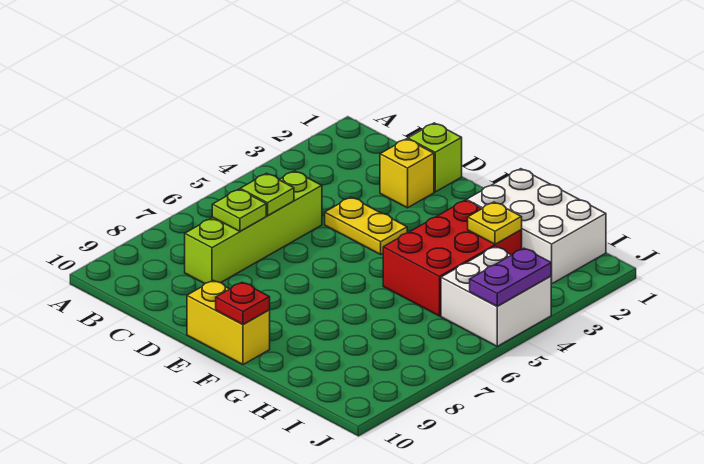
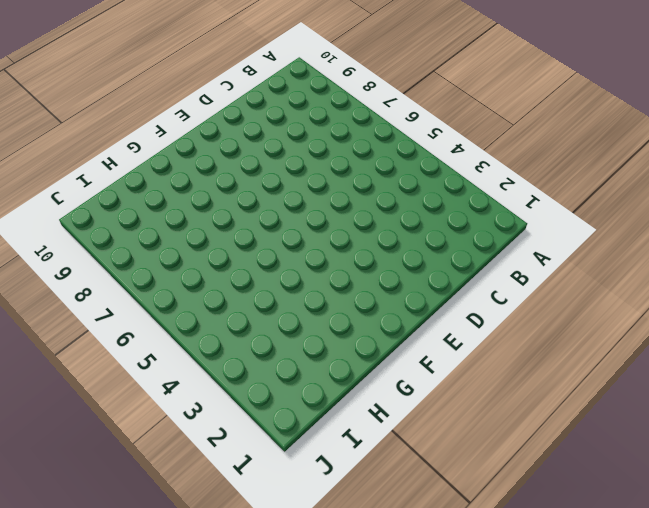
none -> lime brick C5:C8 level 1
none -> lime brick D1 level 1
none -> yellow brick D2 level 1

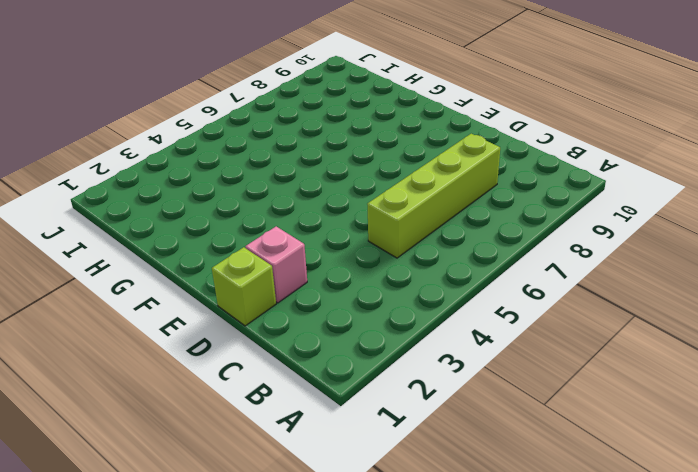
pink brick D2 level 1 -> yellow brick D2 level 1
none -> yellow plate D4:E4 level 1
none -> yellow brick E10:F10 level 1
none -> white brick G1:I2 level 1

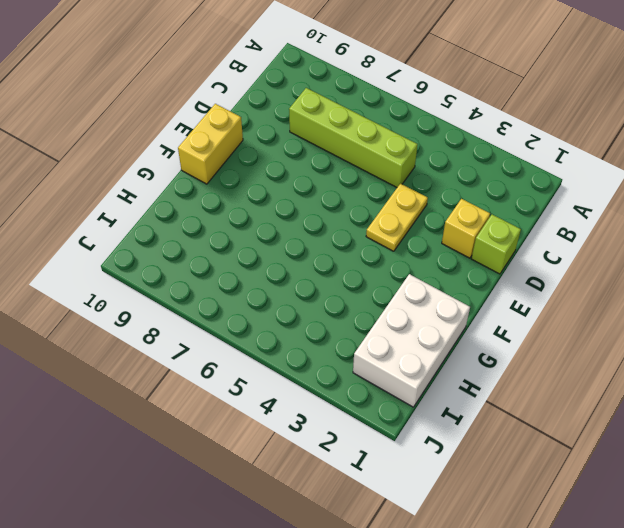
none -> red brick G3:H5 level 1
none -> white brick I4:J5 level 1
none -> lime plate C6 level 2

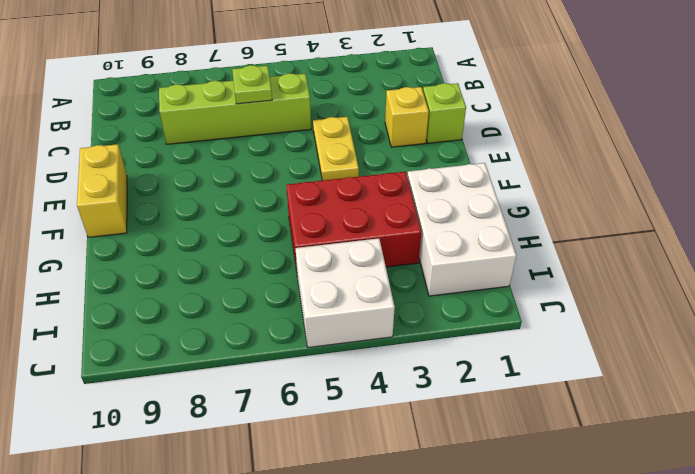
none -> lime plate C7 level 2
none -> red plate F10 level 2
none -> yellow plate H3 level 2

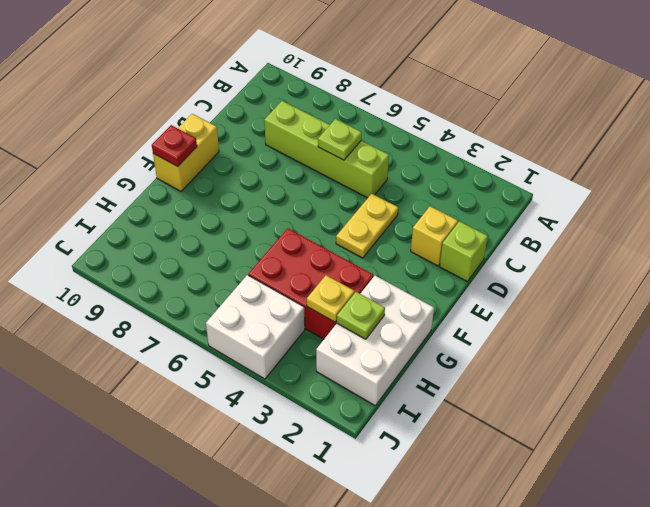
lime plate H2 level 2 -> lime plate C7 level 2
none -> purple plate J4:J5 level 2

